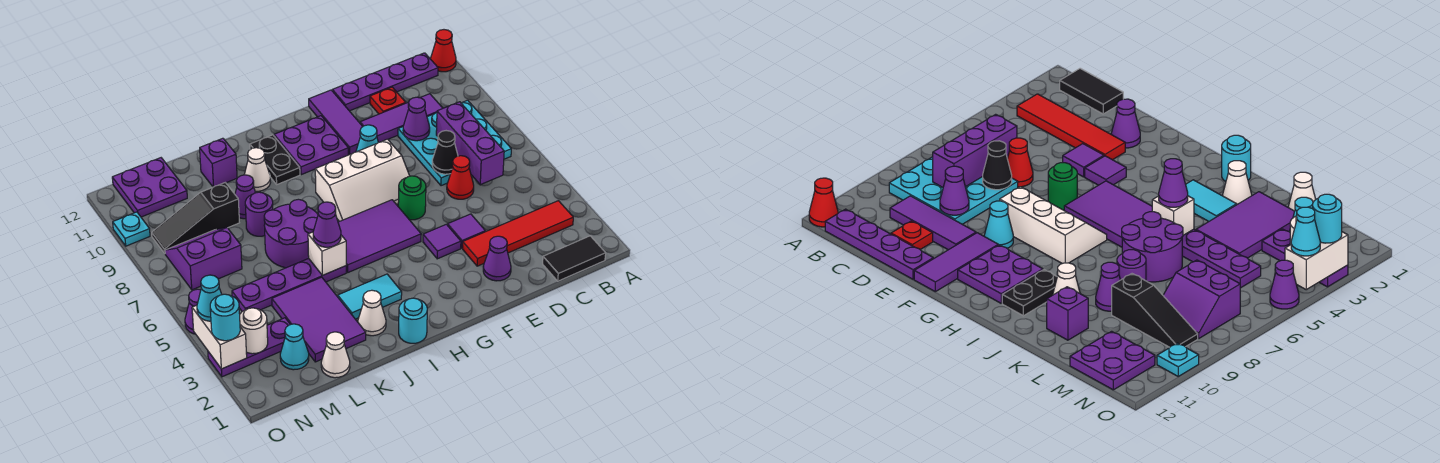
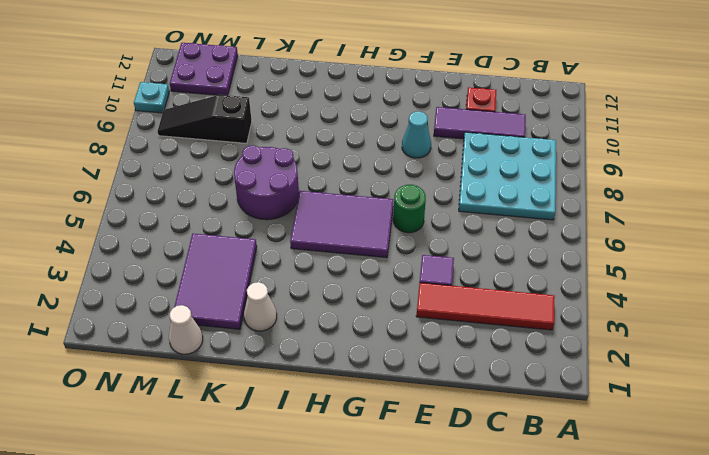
none -> red cone A12 level 1
none -> black tile B1:C1 level 1
none -> purple plate B12:E12 level 1
none -> red cone D6 level 1

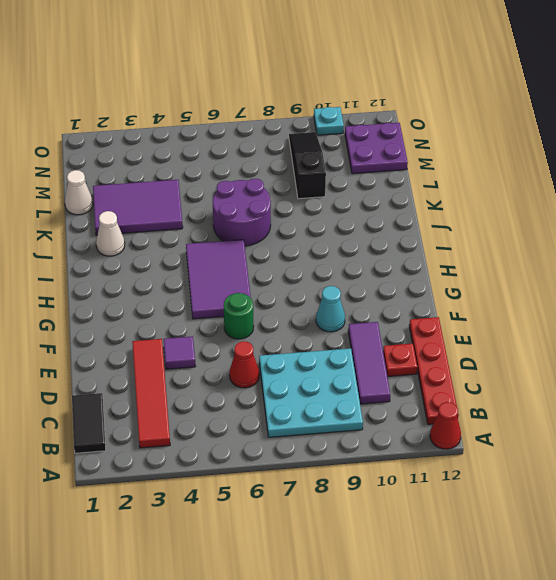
red plate B12:E12 level 1 -> purple plate B12:E12 level 1
none -> purple cone E2 level 1
none -> purple tile F4 level 1
none -> white slope F7:H8 level 1 top 8
none -> purple tile F10:F12 level 1

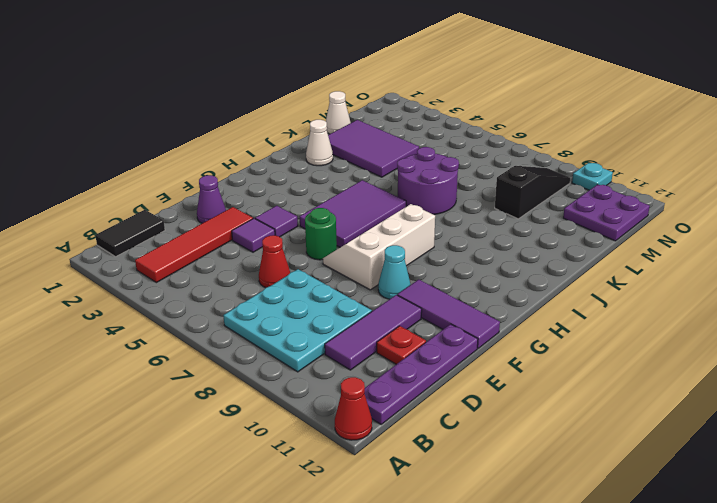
none -> purple plate G10:H11 level 1
none -> cyan round brick I1 level 1
none -> cyan tile I3:J3 level 1
none -> black plate I10:I11 level 1

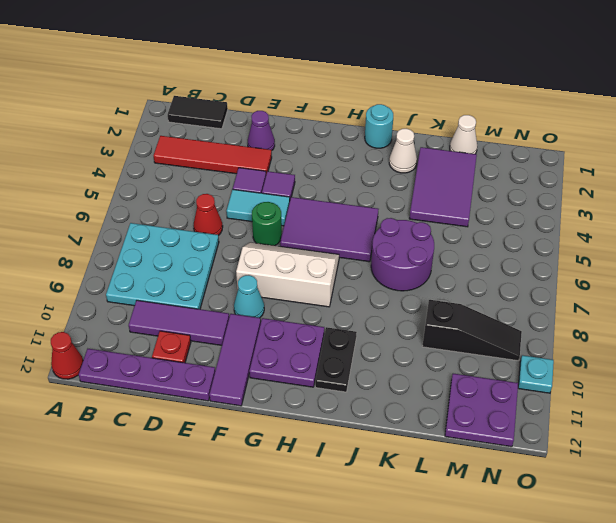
cyan tile E5:F5 level 1 -> cyan tile I3:J3 level 1
none -> purple plate J5:M5 level 1
none -> white cone J10 level 1
none -> purple round brick K8 level 1
none -> purple cone K9 level 1

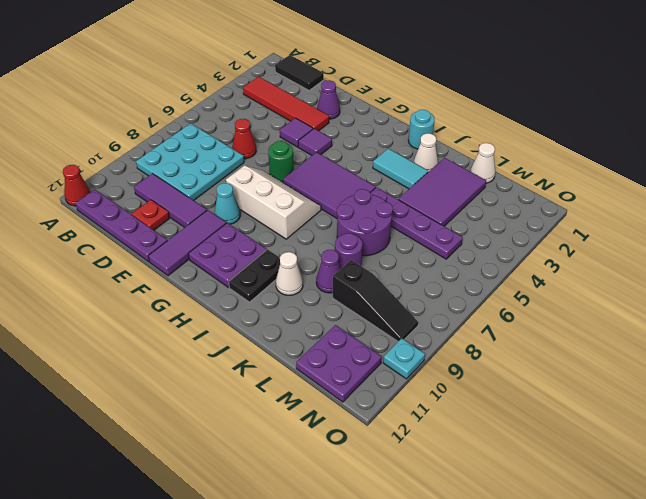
none -> purple brick K11 level 1
none -> cyan cone M2 level 1
none -> purple plate M3:O3 level 1
none -> purple slope M7:N8 level 1 top 7

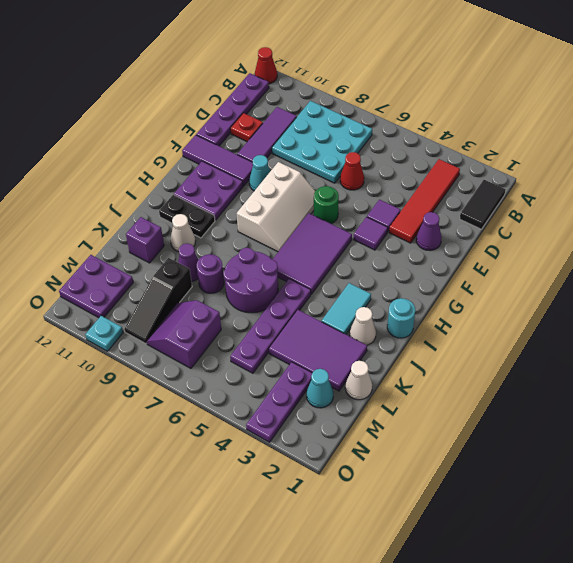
none -> purple cone O5 level 1
none -> purple brick C6:C8 level 2
none -> black cone D7 level 2
none -> purple cone D9 level 2

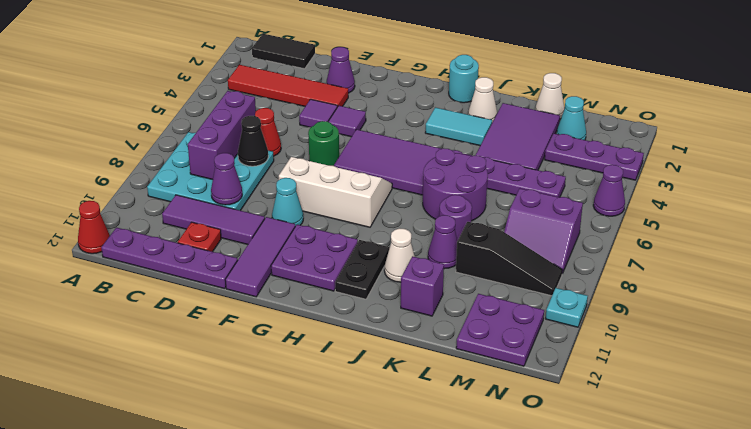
none -> white brick J5 level 2
none -> white round brick N3 level 2
none -> white brick O3:O4 level 2
none -> purple cone J5 level 3

